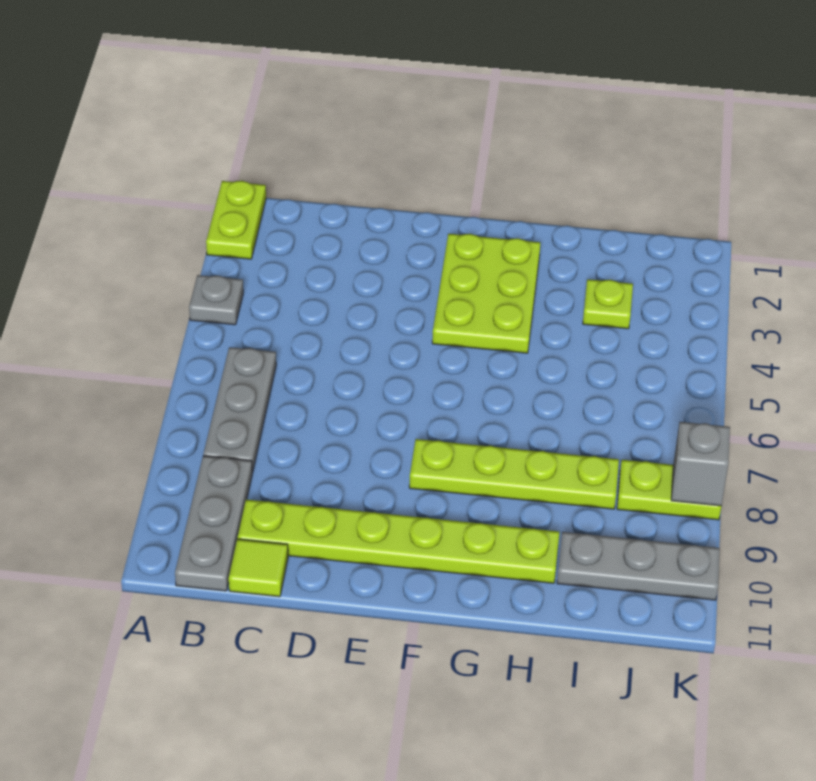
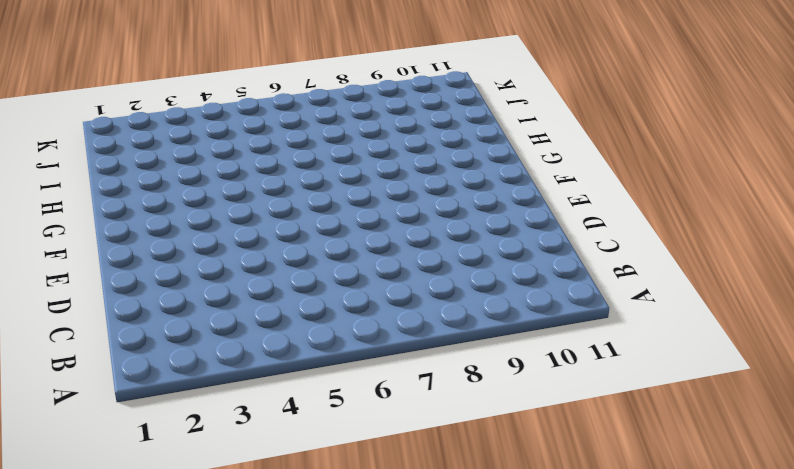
none -> lime plate A1:A2 level 1
none -> grey plate A4 level 1
none -> grey plate B6:B8 level 1

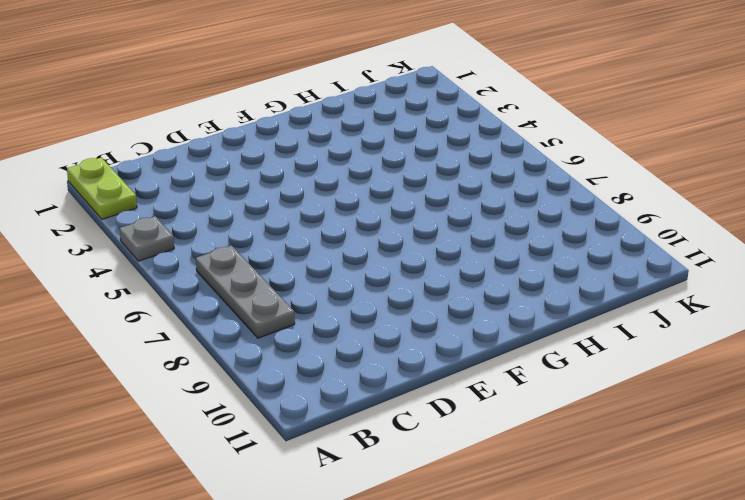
none -> grey plate B9:B11 level 1
none -> lime plate C10:H10 level 1
none -> lime tile C11 level 1

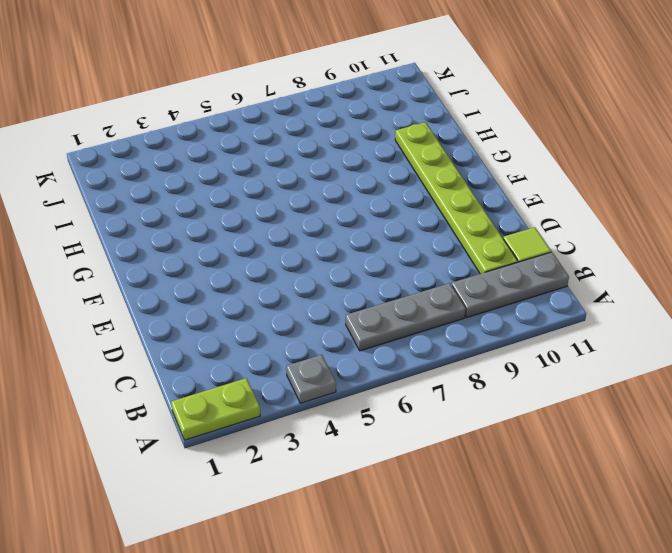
none -> lime plate F2:G4 level 1
none -> lime plate F8:I8 level 1
none -> lime plate I3 level 1

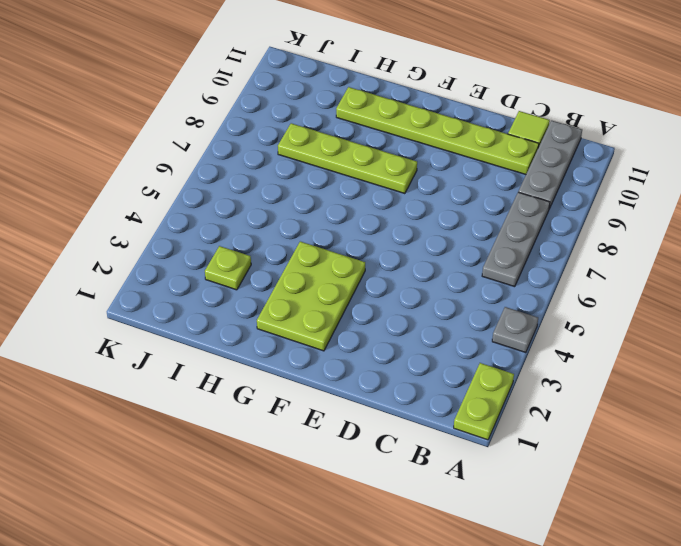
none -> grey plate I10:K10 level 1
none -> lime plate J8:K8 level 1
none -> grey brick K8 level 2

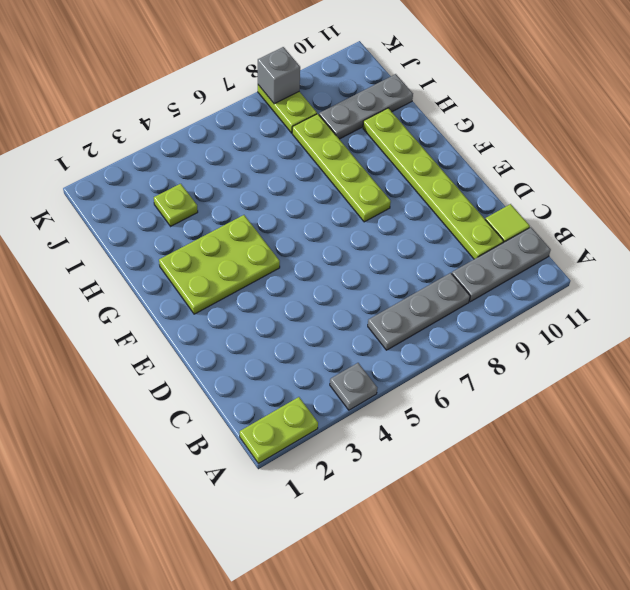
grey plate I9:I11 level 1 -> grey plate I10:K10 level 1

